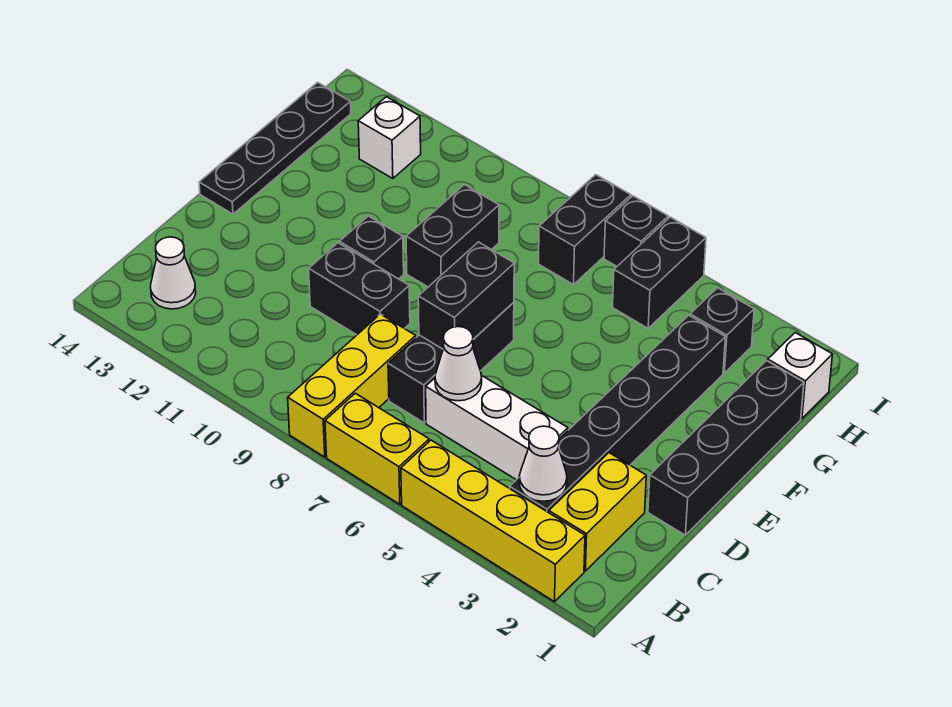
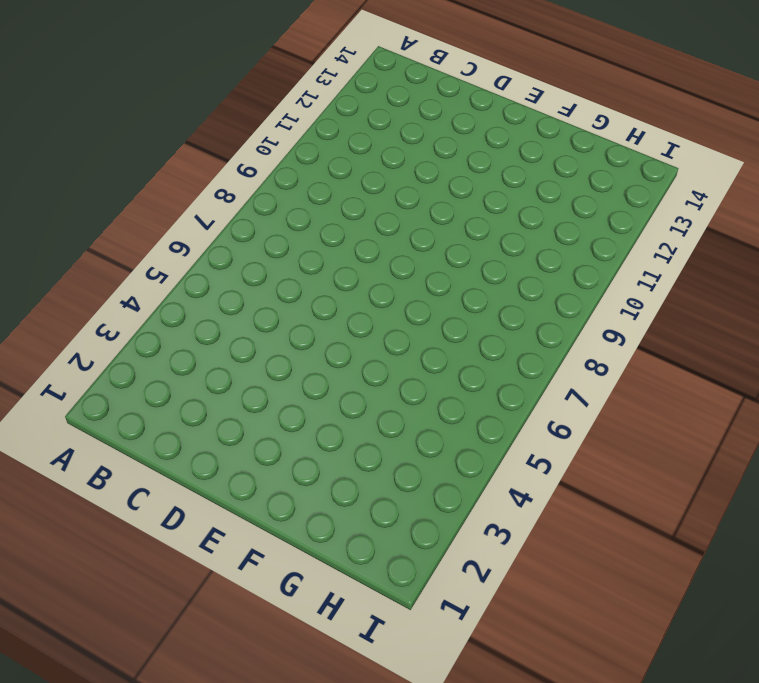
none -> yellow brick A2:A5 level 1
none -> yellow brick A6:A7 level 1
none -> yellow brick A8:C8 level 1

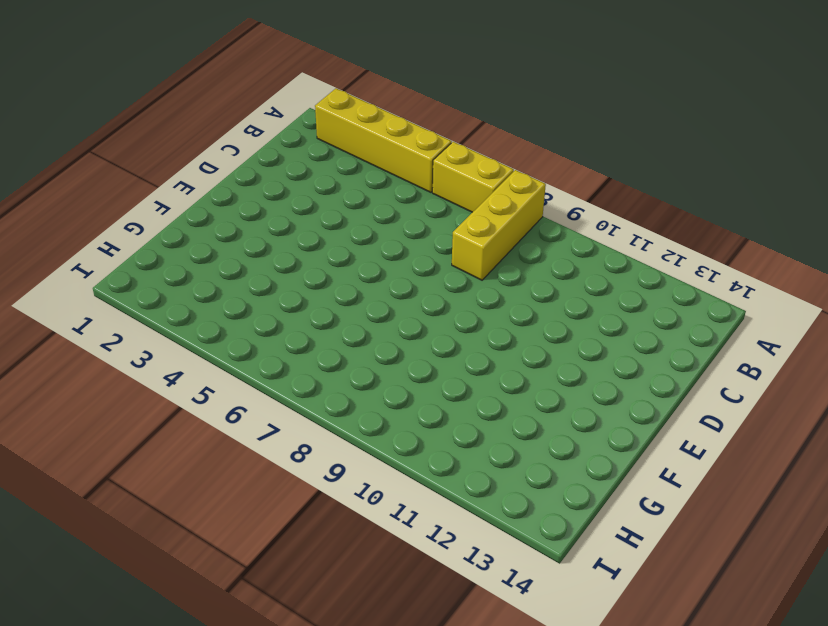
none -> yellow brick B2:C2 level 1
none -> black brick B3:G3 level 1
none -> white cone B13 level 1

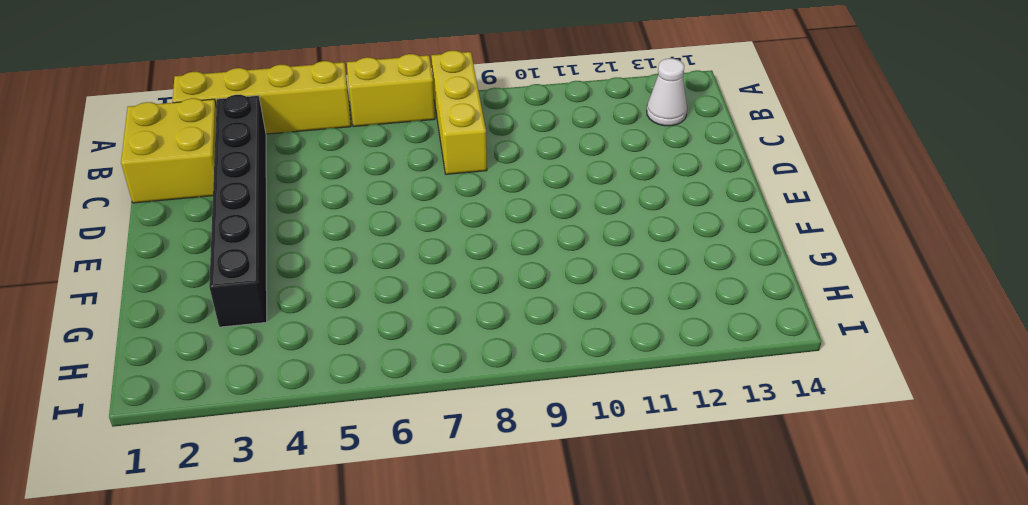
yellow brick B1:C2 level 1 -> yellow brick B2:C2 level 1
none -> white brick C4:C6 level 1
none -> black brick C7:E7 level 1
none -> black brick D1:G1 level 1

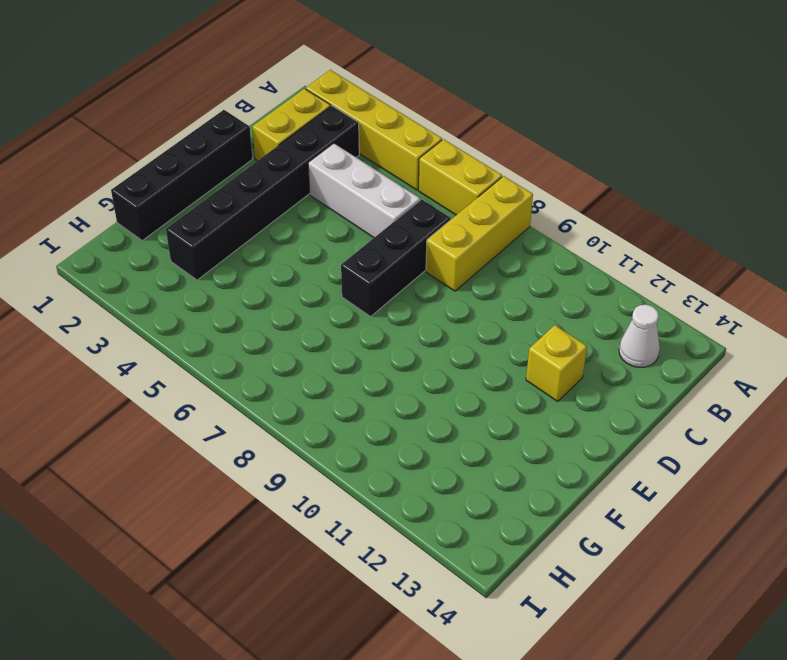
yellow brick D12 level 1 -> none
none -> black brick D9:D10 level 1
none -> black brick E10 level 1
none -> black plate E14:H14 level 1

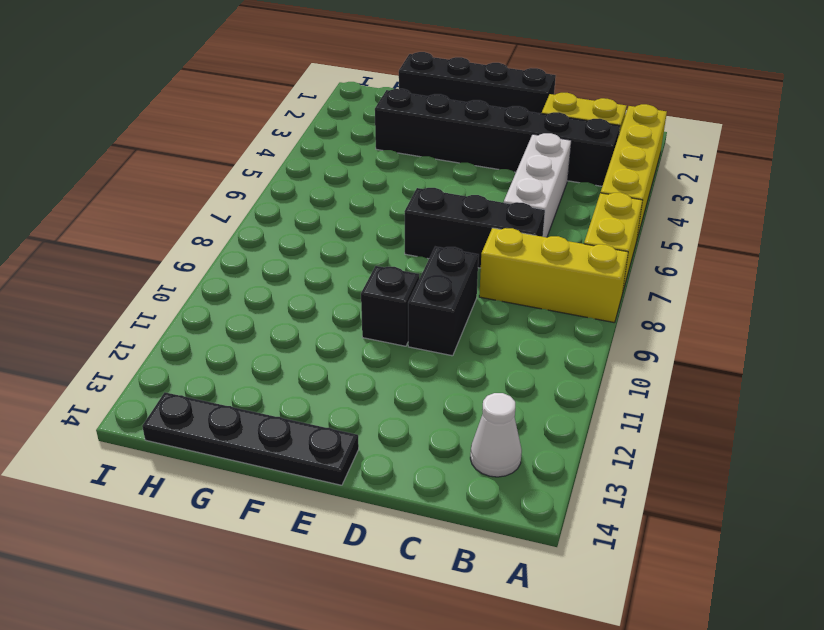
none -> black brick F9:G9 level 1
none -> white brick H1 level 1
none -> black brick H3 level 1

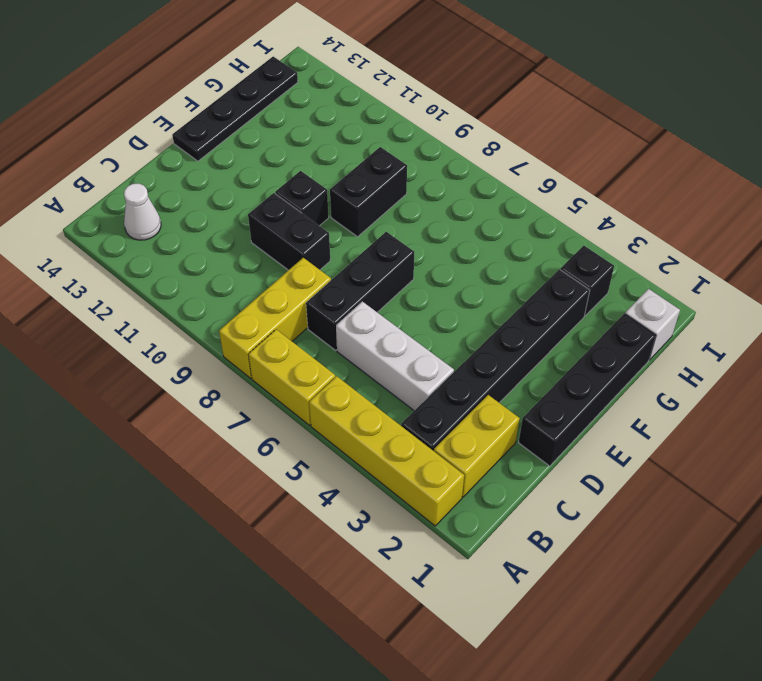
none -> black brick H5:I5 level 1
none -> black brick H7:I7 level 1
none -> white brick H12 level 1

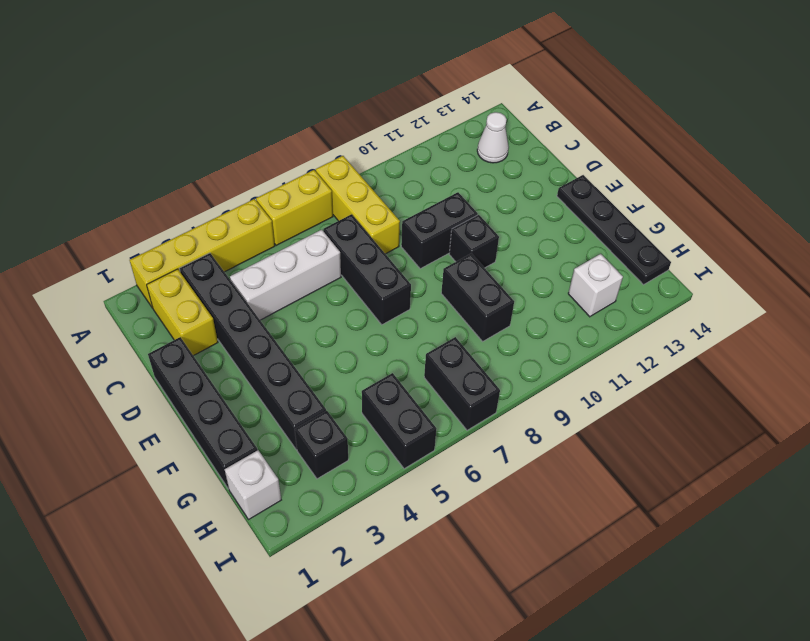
none -> black brick I6 level 1
none -> white cone B3 level 2
none -> white cone C6 level 2

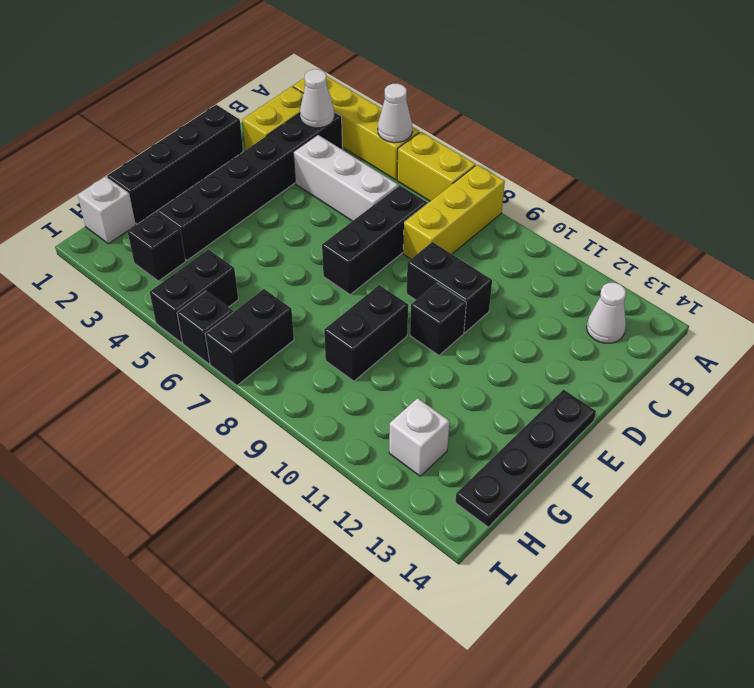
white cone A5 level 2 -> white cone C6 level 2
none -> black brick D7:E7 level 2

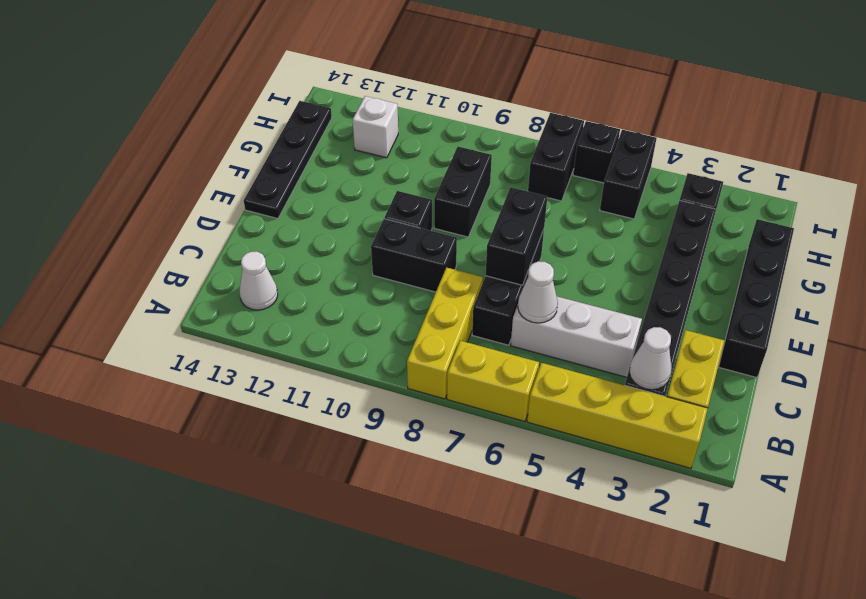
none -> white brick H1 level 1

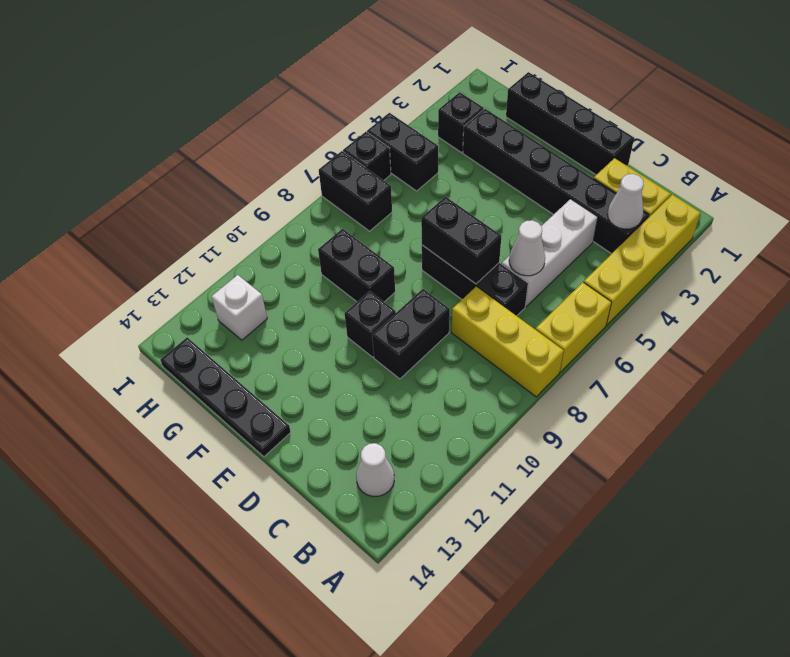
none -> white brick H1 level 1

